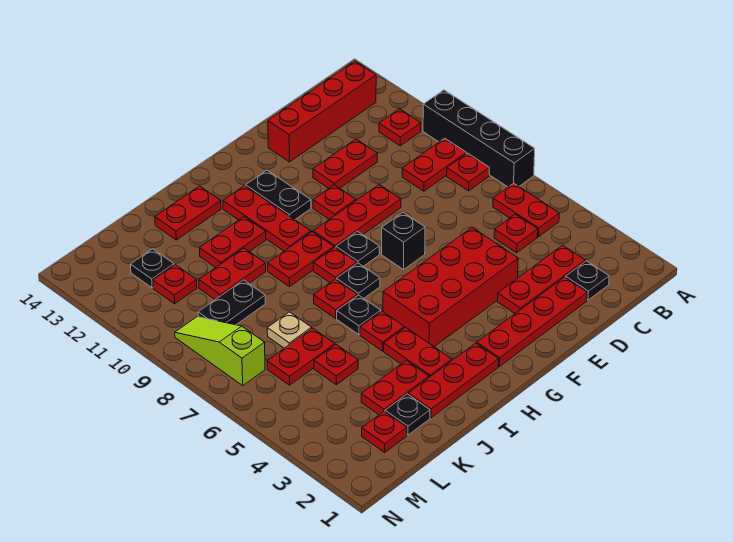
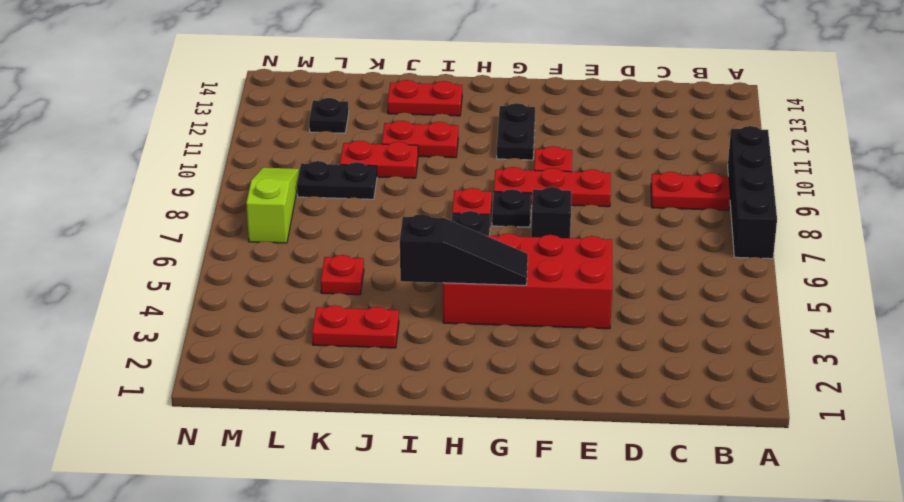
black slope G4:I4 level 2 top I -> none
none -> red plate B5:B6 level 1
none -> red plate B8 level 1
none -> red plate B11 level 1
none -> red brick B13:E13 level 1

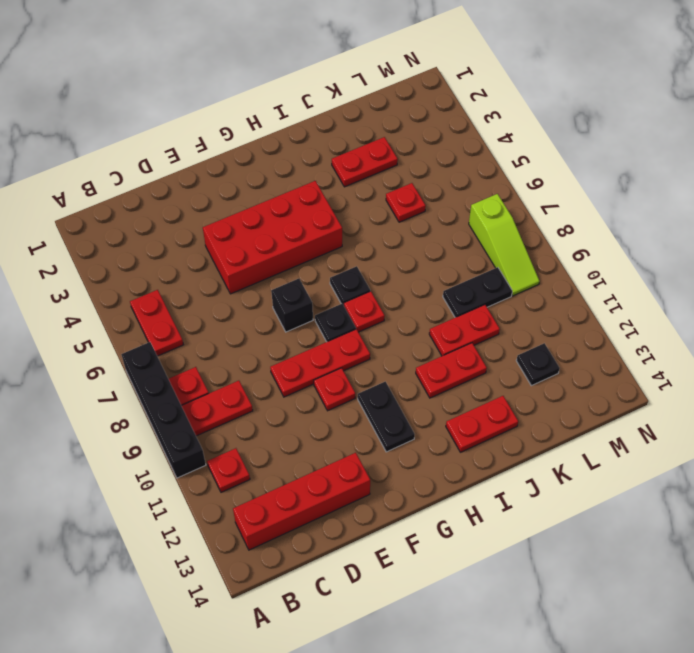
none -> black plate C2 level 1
none -> red plate C3:E3 level 1
none -> red plate C5 level 1
none -> red plate D2:G2 level 1

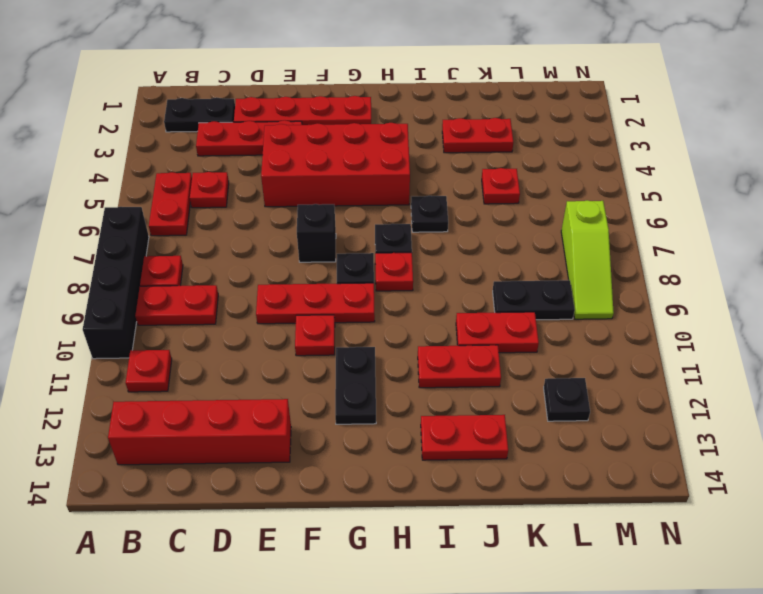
black plate B2:C2 level 1 -> black plate C2 level 1
none -> red plate D11:E11 level 1
none -> red plate H2:J2 level 1
none -> red plate H9:I9 level 1
none -> red plate H10:H12 level 1

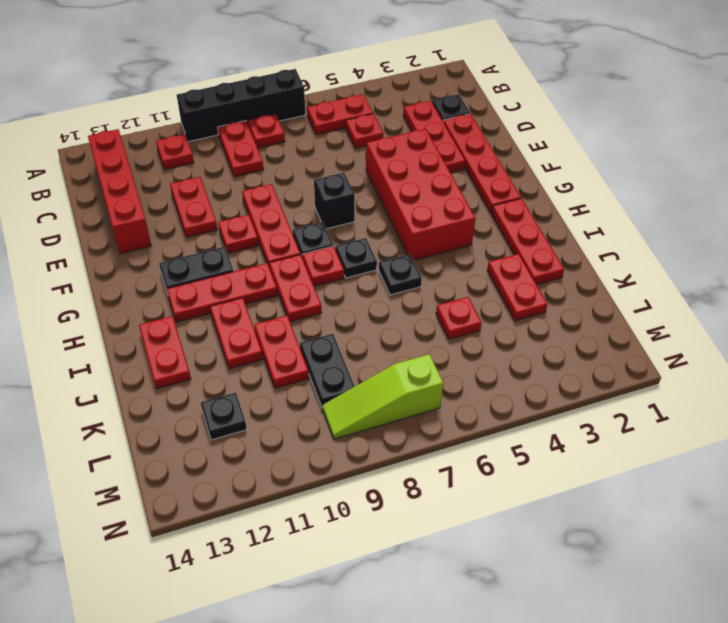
none -> red plate I3:I4 level 1
none -> red plate I5 level 1
none -> red plate I7 level 1
none -> black plate K2 level 1

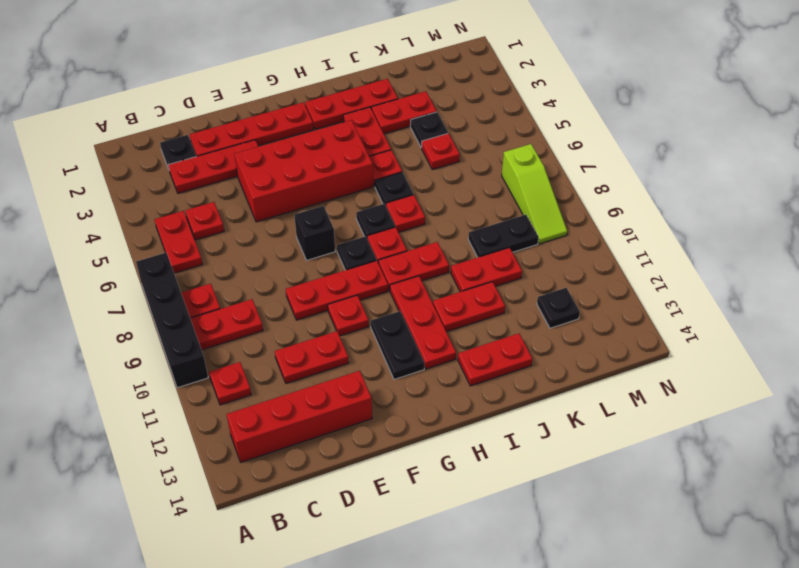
black plate K4 level 1 -> black plate K2 level 1
none -> red plate K6:L6 level 1
none -> tan plate K7 level 1
none -> red plate L2 level 1
none -> red plate L11 level 1

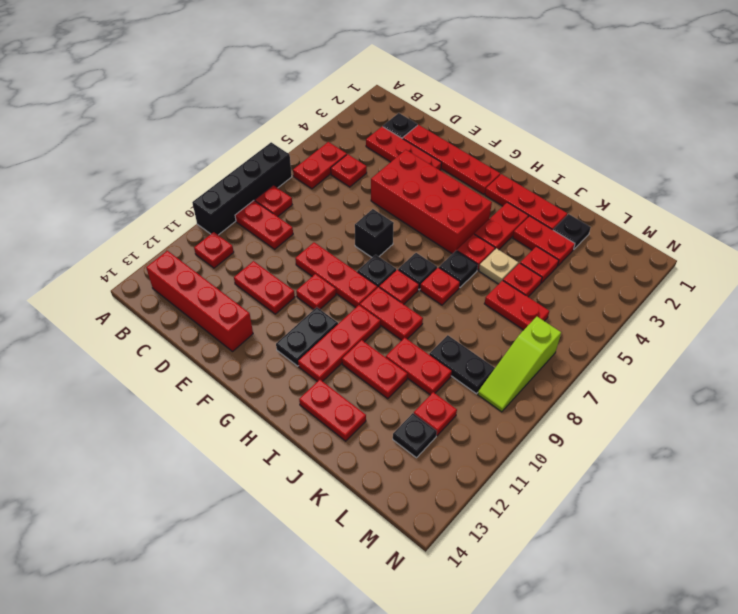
tan plate J5 level 1 -> tan plate K7 level 1
red plate K4 level 1 -> red plate L2 level 1

